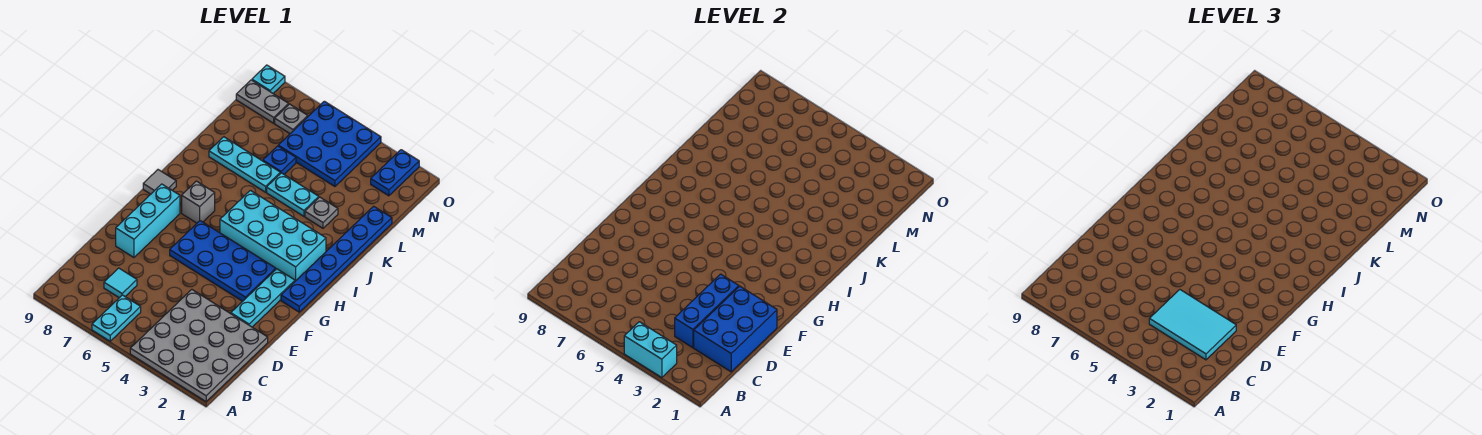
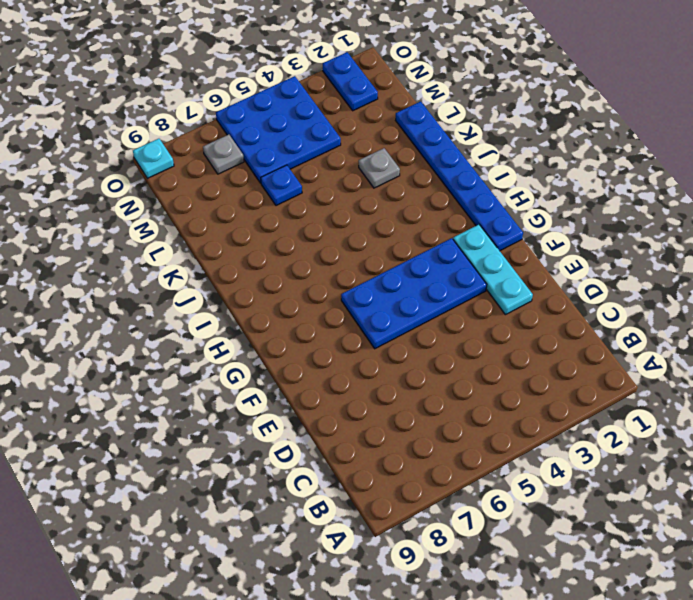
none -> grey plate A1:D4 level 1
none -> cyan plate A6:B6 level 1
none -> cyan tile C7 level 1

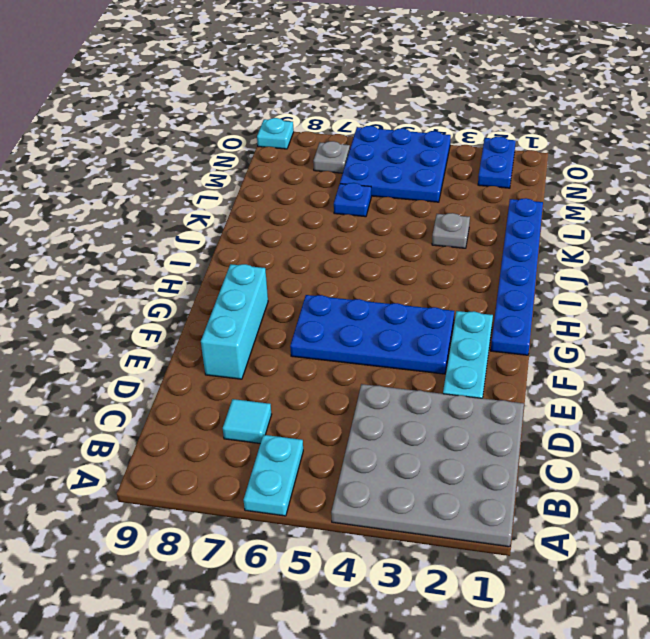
none -> cyan brick H2:I5 level 1
none -> grey brick H7 level 1
none -> grey tile H9 level 1

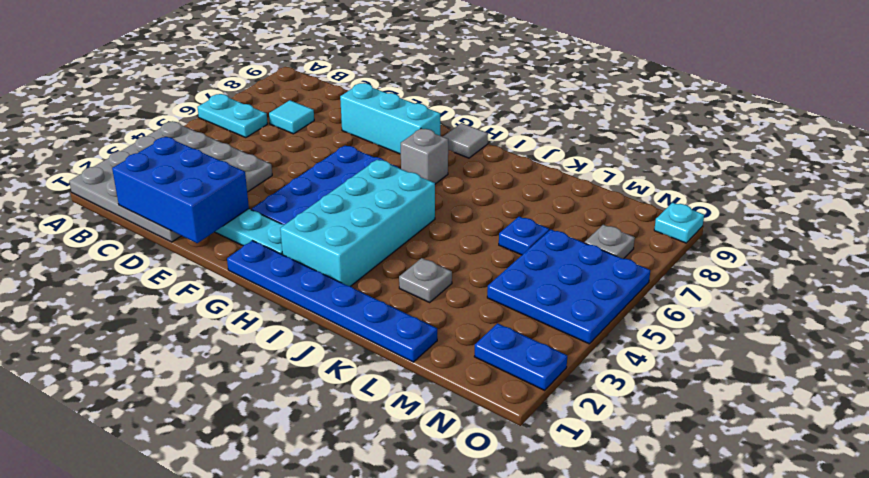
none -> cyan plate K4:K5 level 1
none -> cyan plate K6:K8 level 1
none -> grey plate N8:N9 level 1

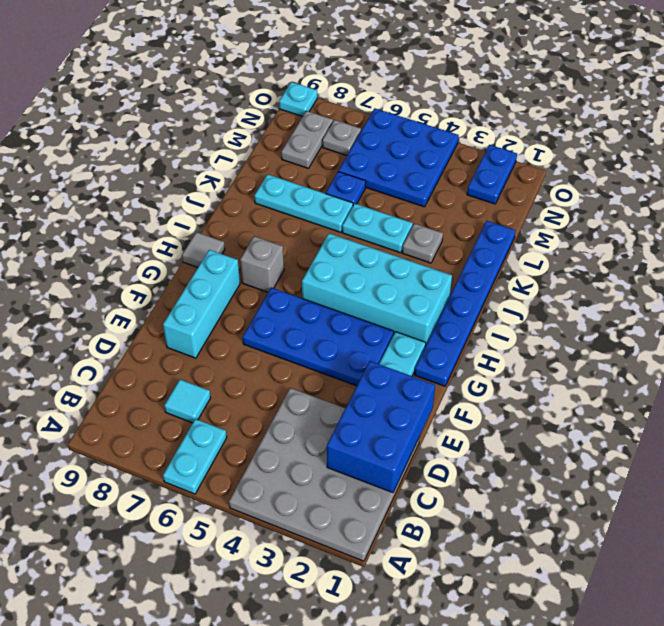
grey plate M8:N8 level 1 -> grey plate N8:N9 level 1
none -> cyan brick A3:A4 level 2
none -> blue brick C3:E3 level 2
none -> cyan tile C2:D4 level 3

